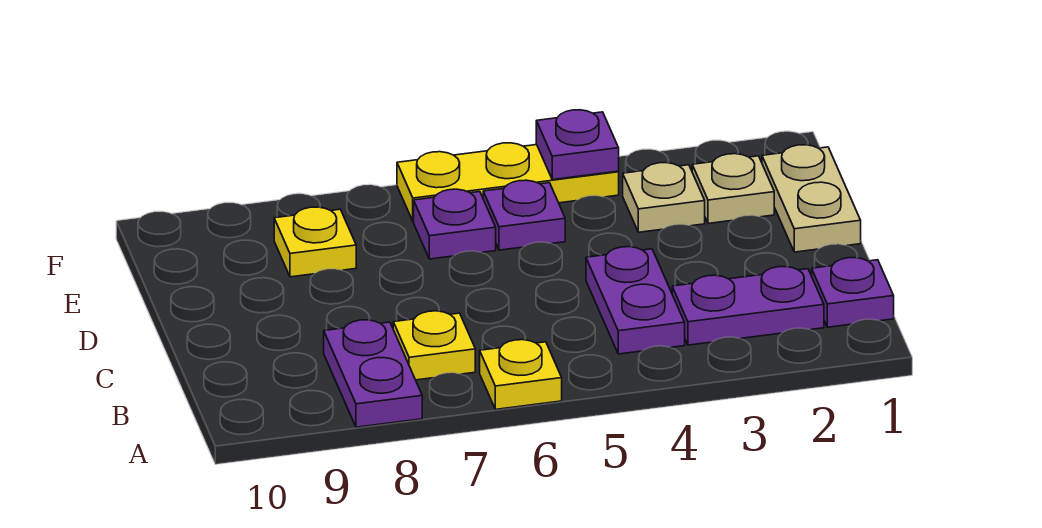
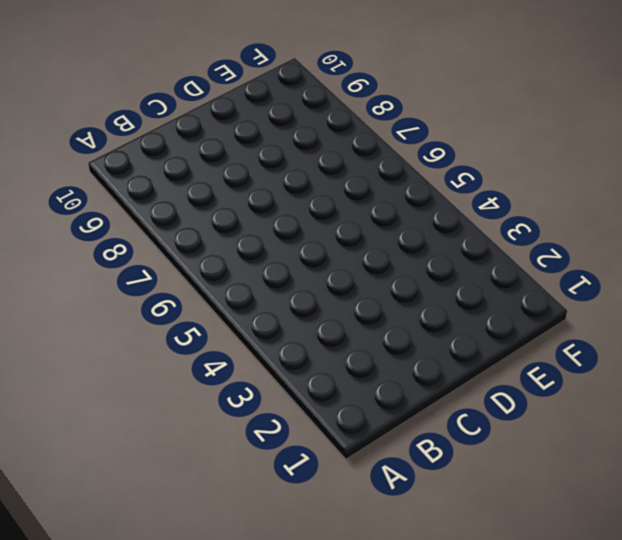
none -> yellow plate A6 level 1
none -> purple plate A8:B8 level 1
none -> purple plate B1 level 1

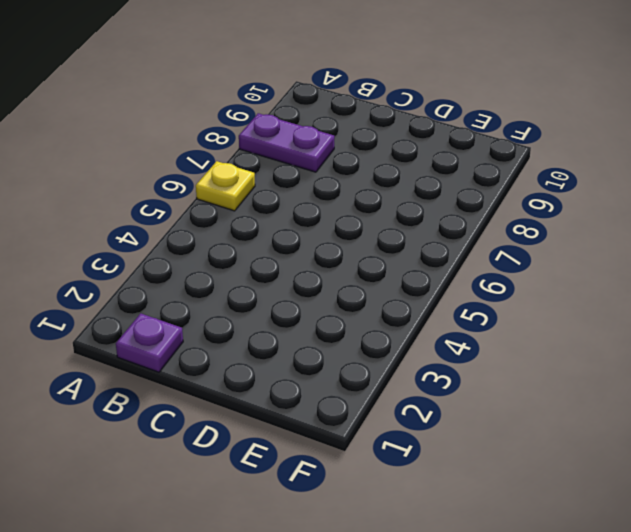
none -> purple plate B2:B3 level 1
none -> purple plate B4:C4 level 1
none -> yellow plate B7 level 1

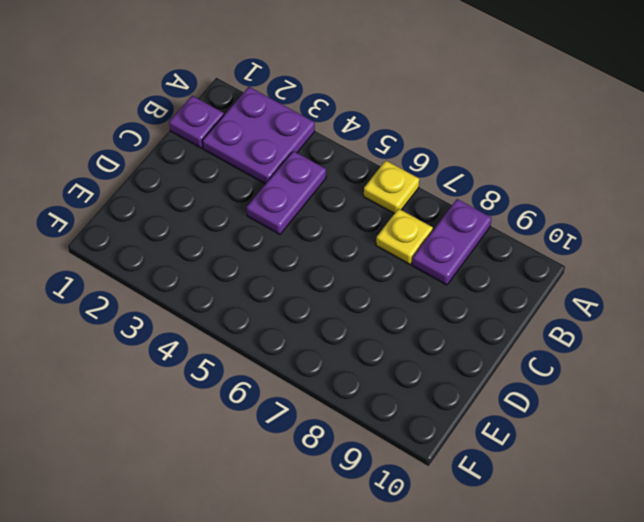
purple plate A2:B3 level 1 -> purple plate B2:B3 level 1
none -> tan plate D1:E1 level 1
none -> tan plate E2 level 1
none -> tan plate E3 level 1

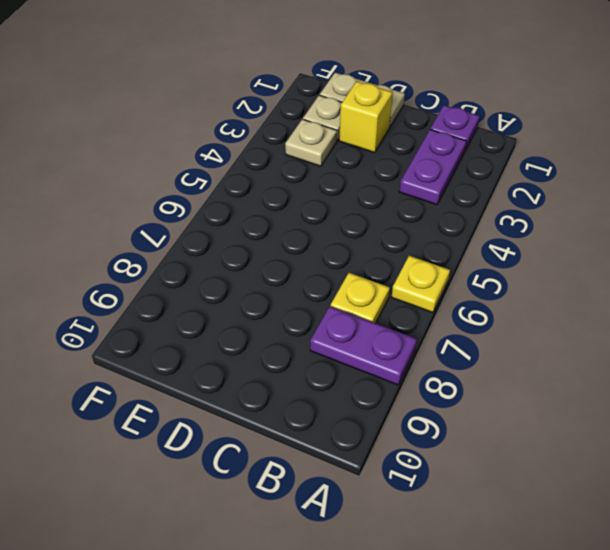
yellow brick D2 level 1 -> none
none -> purple plate B4:C4 level 1
none -> purple plate E5 level 1
none -> purple plate E6 level 1

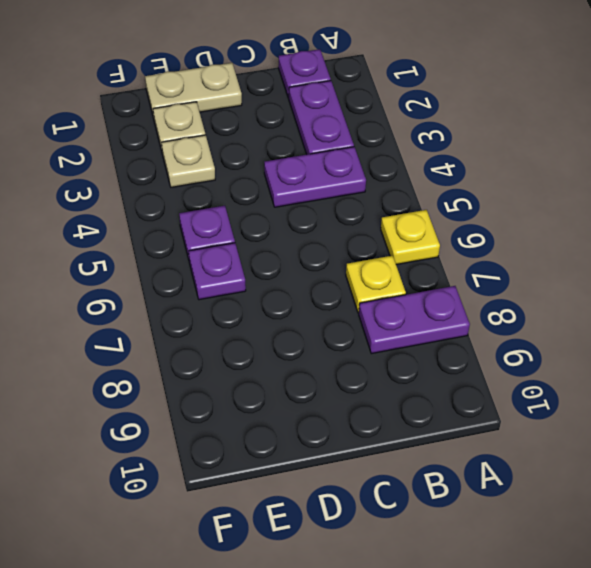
none -> yellow plate E8 level 1
none -> yellow plate F4:F6 level 1
none -> purple plate F4 level 2

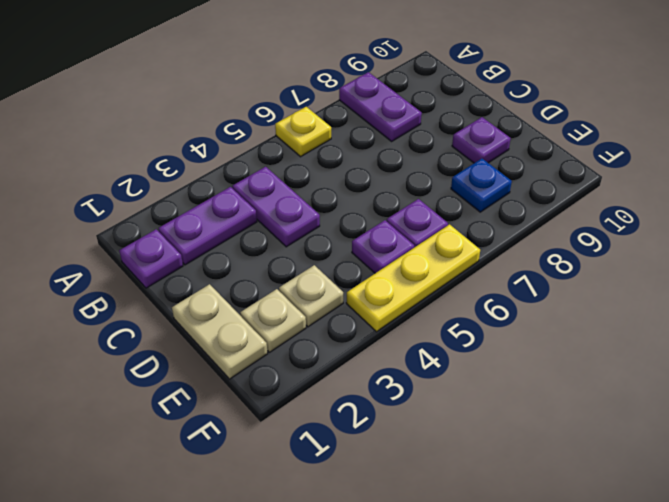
purple plate D9 level 1 -> purple plate F4 level 2
blue plate E8 level 1 -> yellow plate E8 level 1
none -> yellow plate B7 level 1

